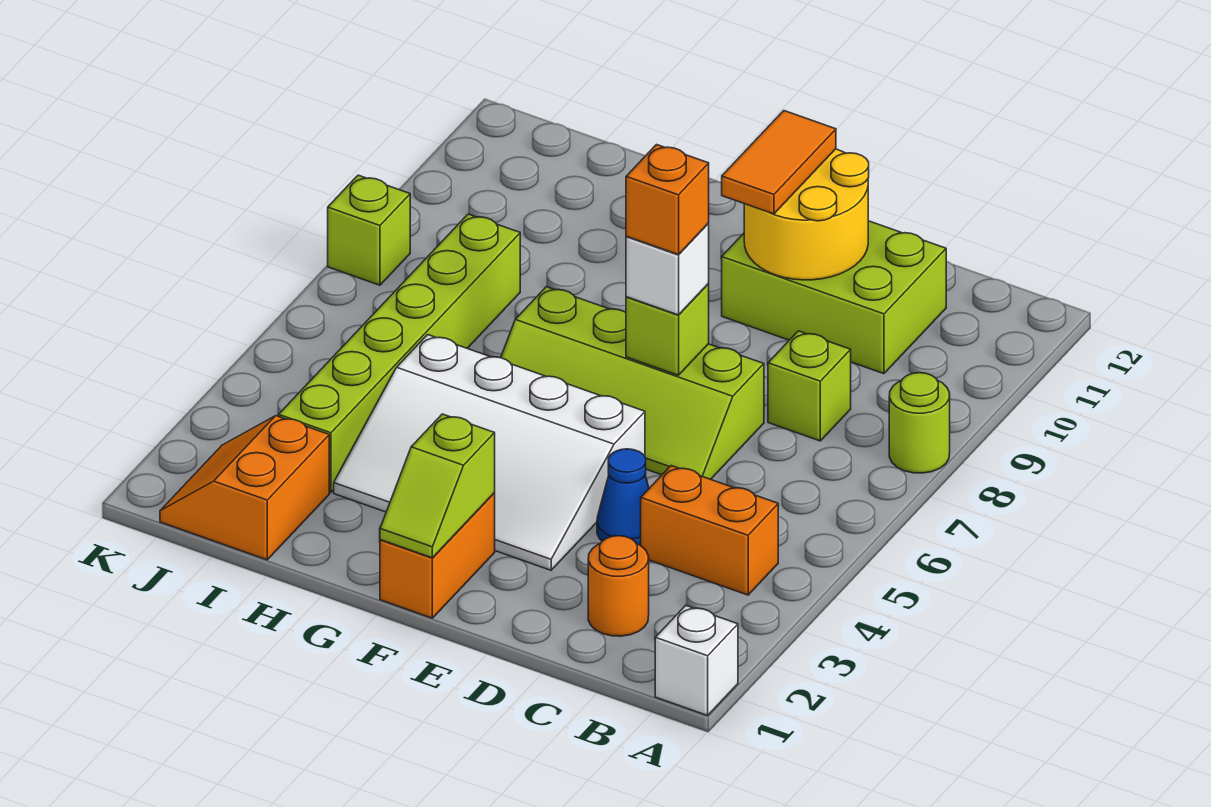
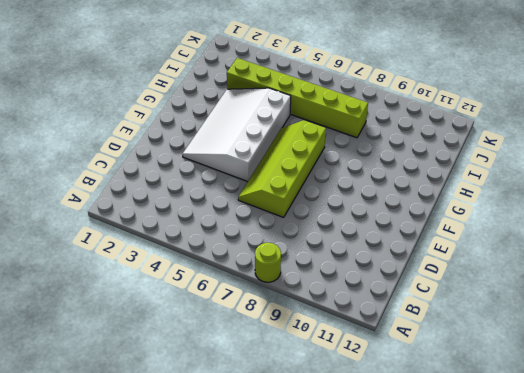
none -> white brick A1 level 1
none -> orange brick B4:C4 level 1
none -> orange round brick C2 level 1

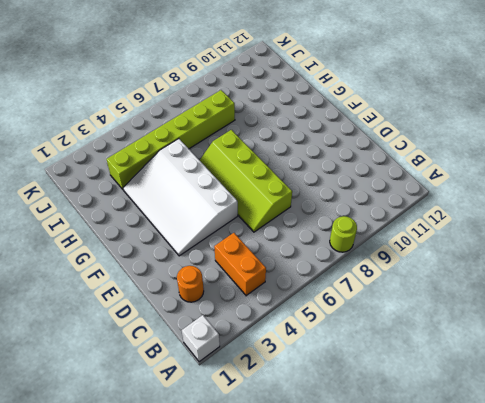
none -> lime brick C8 level 1
none -> lime brick C10:E11 level 1
none -> blue cone D4 level 1

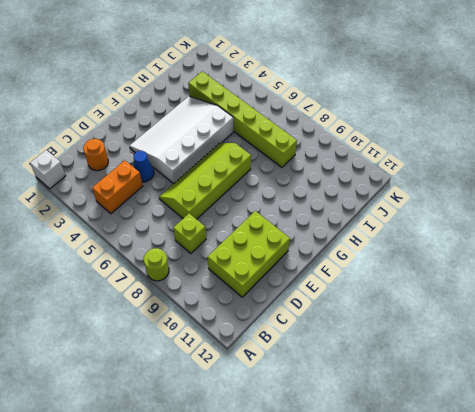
none -> orange brick F1:F2 level 1
none -> orange slope I1:J2 level 1 top I
none -> lime brick K8 level 1

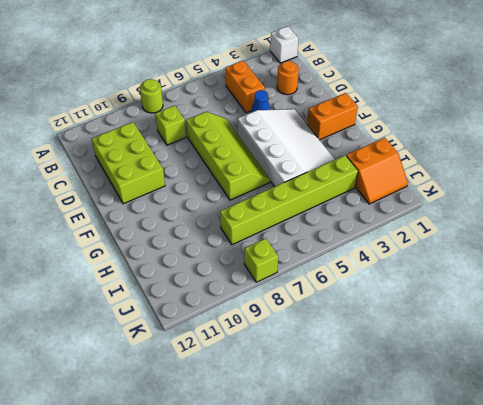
none -> yellow round brick D10:E11 level 2
none -> lime brick E7 level 2
none -> lime slope F1:F2 level 2 top 2

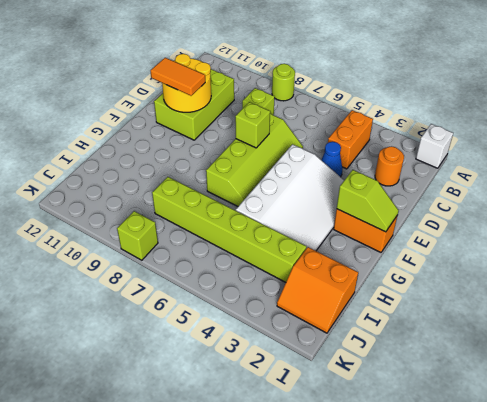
none -> white brick E7 level 3
none -> orange brick E7 level 4

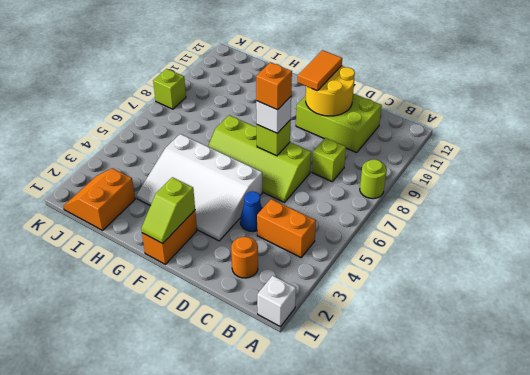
none -> lime brick I3:I8 level 1

